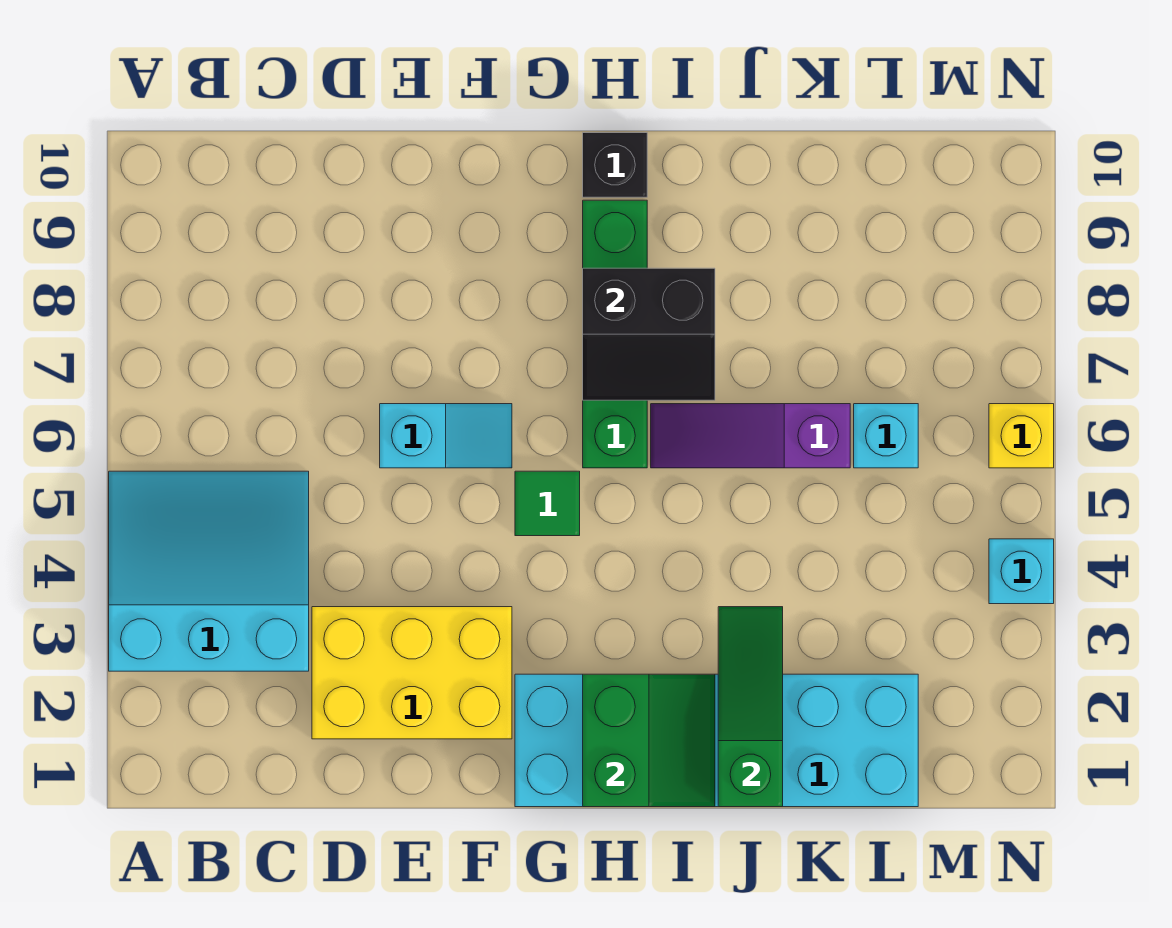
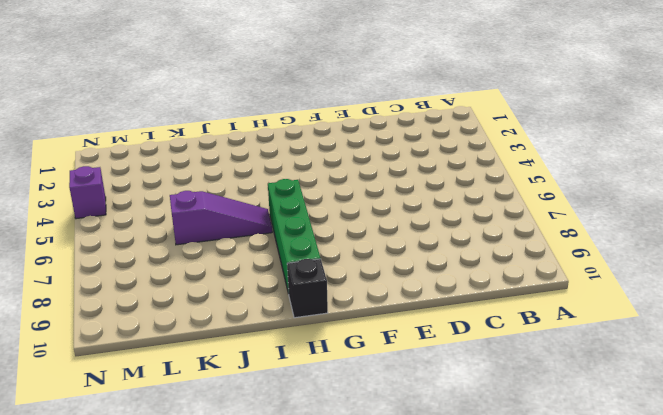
purple brick N4 level 1 -> cyan brick N4 level 1
none -> cyan slope A3:C5 level 1 top 3
none -> yellow brick D2:F3 level 1
none -> cyan slope E6:F6 level 1 top E

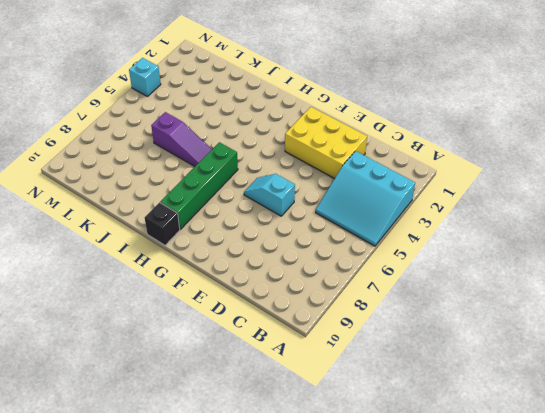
none -> cyan brick G1:L2 level 1
none -> green tile G5 level 1
none -> cyan brick L6 level 1

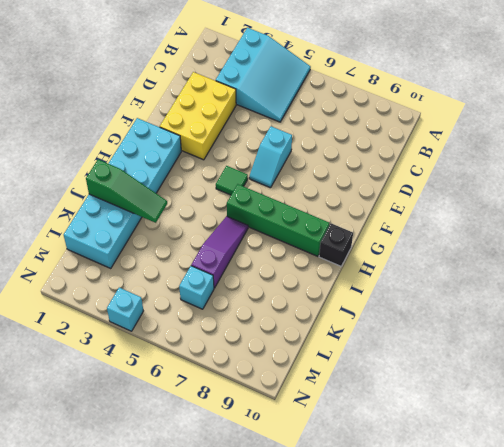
none -> yellow brick N6 level 1
none -> green slope H1:I2 level 2 top H
none -> black slope H7:I8 level 2 top 8

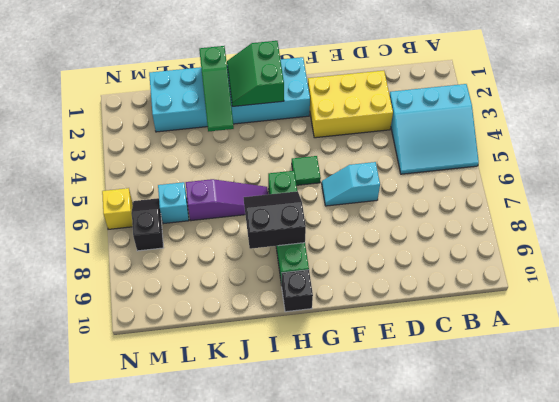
black slope M6:M7 level 1 top 7 -> none
none -> cyan brick N4 level 1

